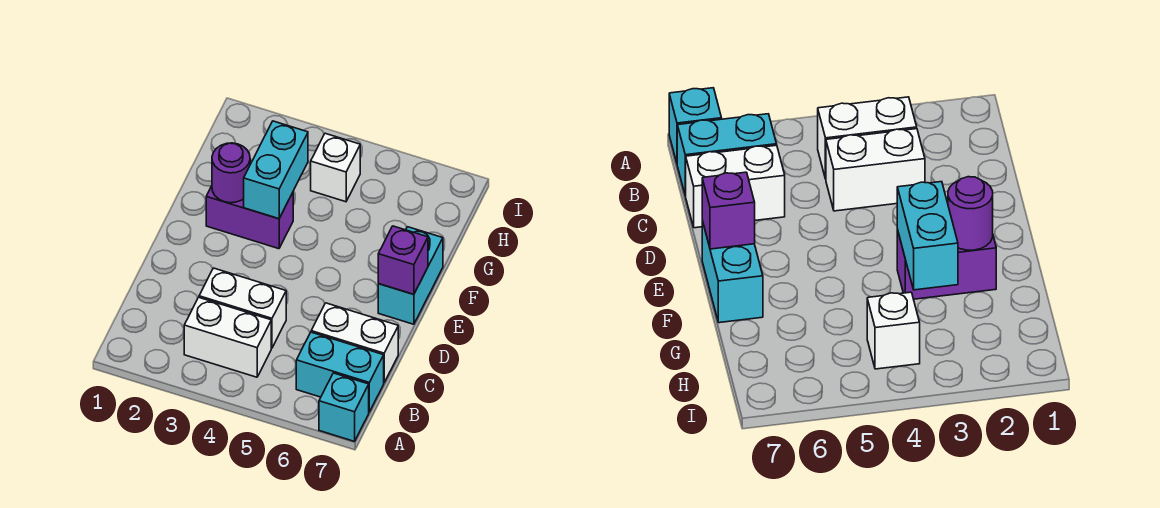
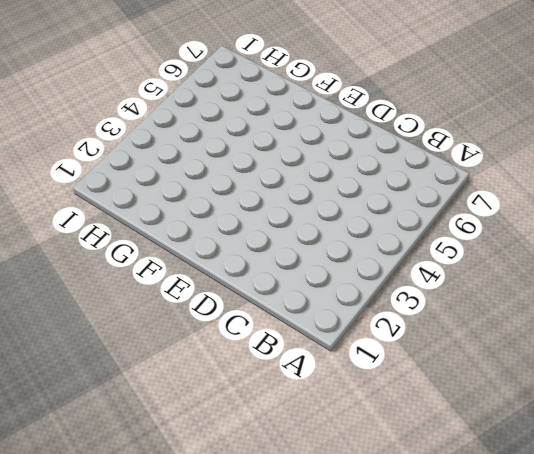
none -> cyan brick A7 level 1
none -> white brick B3:B4 level 1

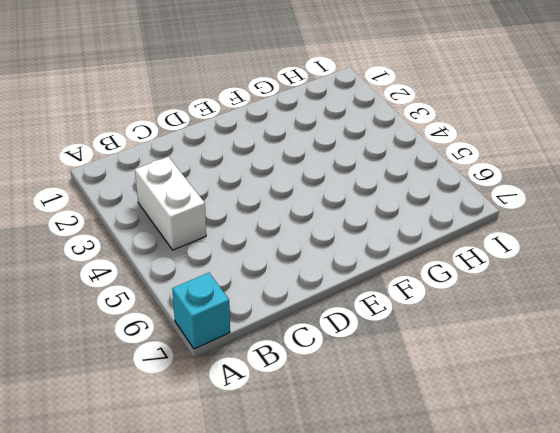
none -> cyan brick B6:B7 level 1
none -> white brick C3:C4 level 1

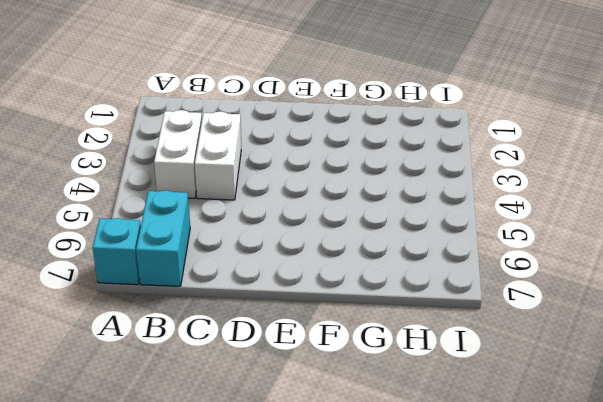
none -> white brick C6:C7 level 1
none -> cyan brick E7:F7 level 1

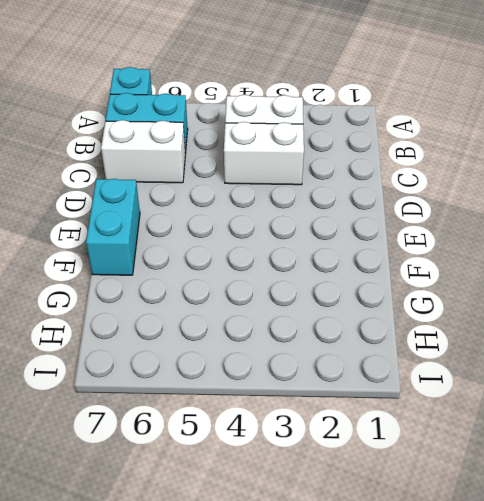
none -> purple brick F2:F3 level 1
none -> white brick H4 level 1

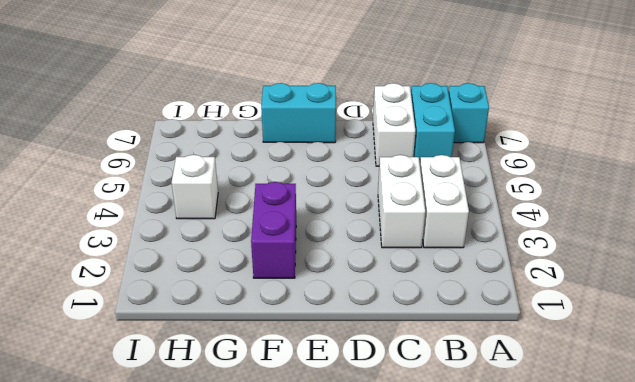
none -> purple brick E7 level 2
none -> purple round brick F2 level 2

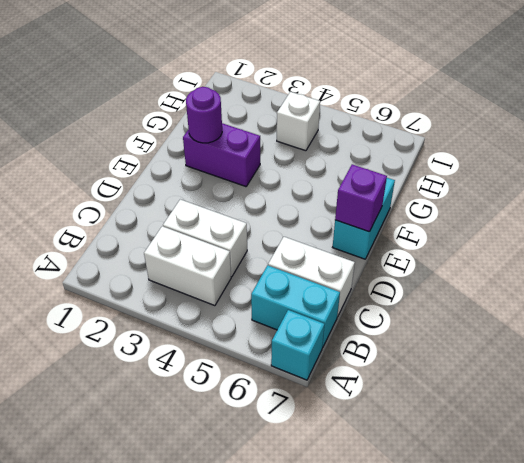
none -> cyan brick F3:G3 level 2

